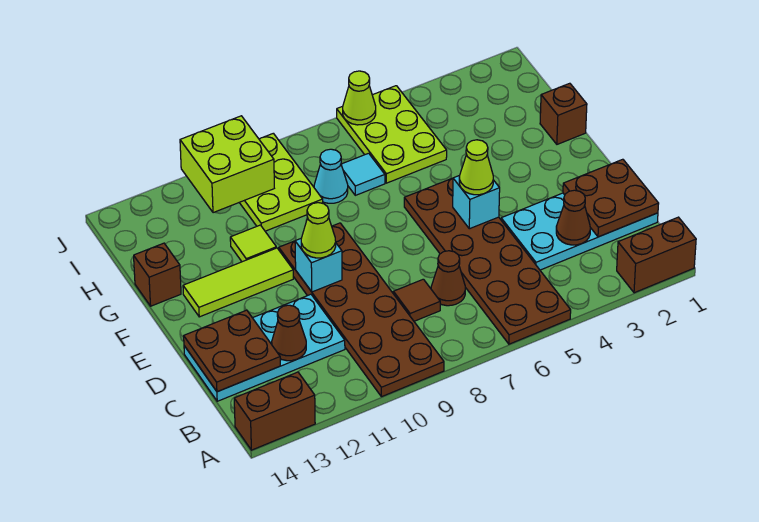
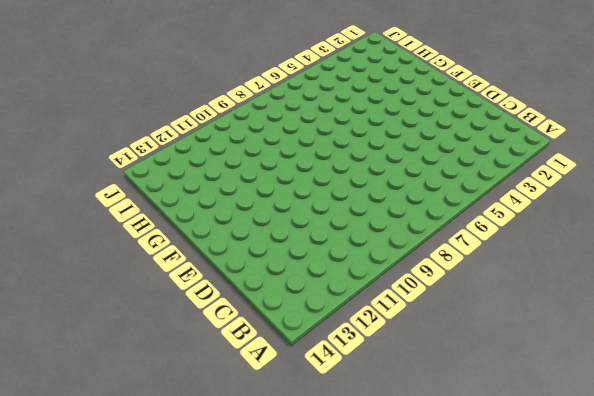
none -> brown brick A1:A2 level 1
none -> brown plate A5:F6 level 1
none -> brown plate A9:F10 level 1

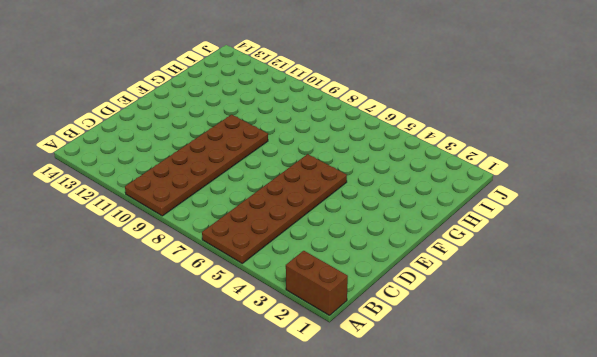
none -> brown brick A13:A14 level 1
none -> cyan plate C1:D4 level 1
none -> brown cone C7 level 1

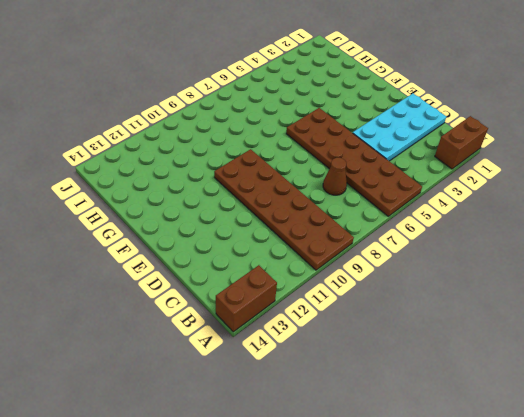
none -> brown tile C8 level 1
none -> cyan plate C11:D14 level 1
none -> lime tile F11:F13 level 1

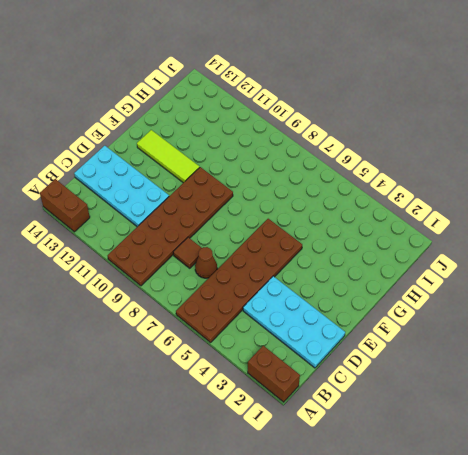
none -> brown brick G1 level 1
none -> lime tile G11 level 1
none -> brown brick G14 level 1

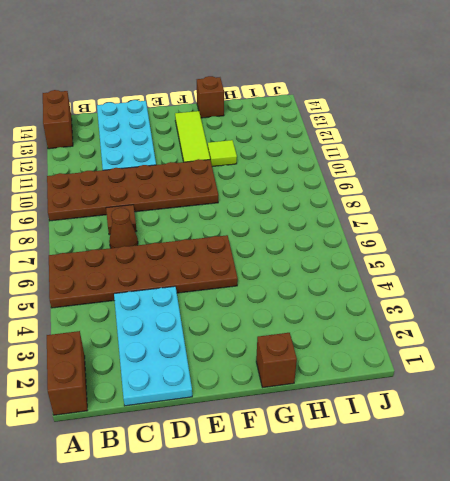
none -> lime plate H5:J6 level 1
none -> cyan tile H7 level 1
none -> cyan cone H8 level 1

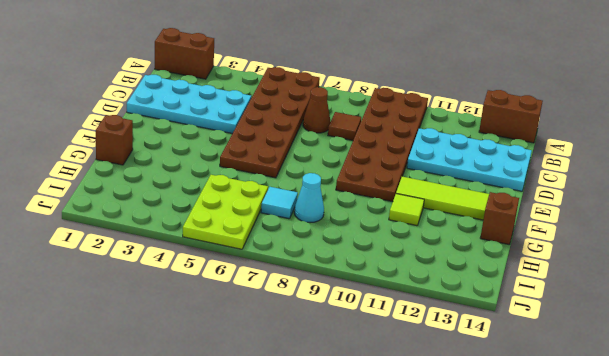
none -> lime plate H9:J10 level 1
none -> brown plate C1:D2 level 2
none -> brown cone C3 level 2

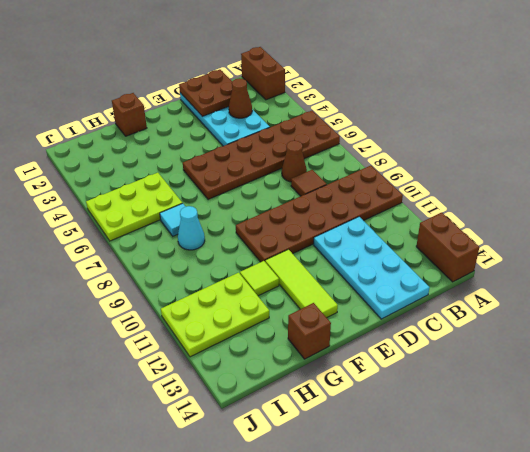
lime plate H11:J12 level 1 -> lime plate H9:J10 level 1
none -> brown cone C12 level 2
none -> brown plate C13:D14 level 2
none -> cyan brick E5 level 2

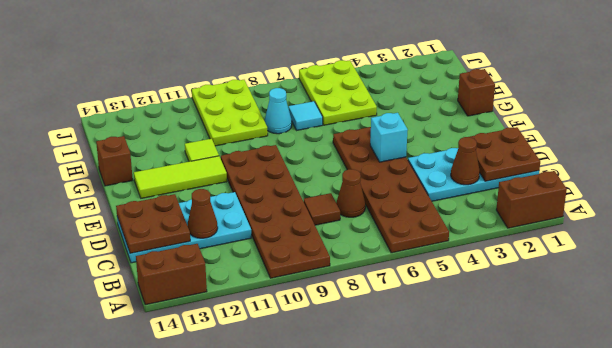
none -> cyan brick E10 level 2
none -> lime brick I10:J11 level 2
none -> lime cone J6 level 2

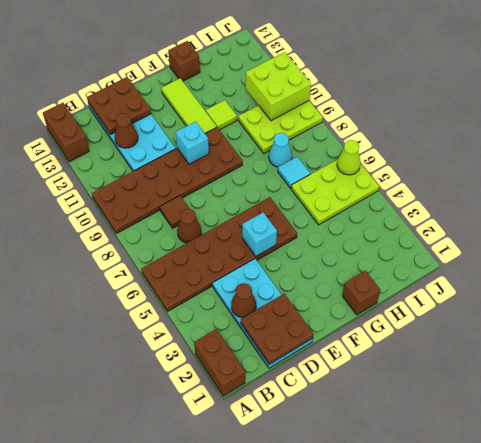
none -> lime cone E5 level 3
none -> lime cone E10 level 3

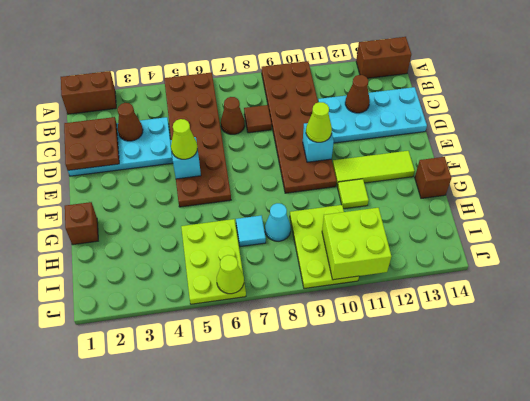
none -> brown plate C13:D14 level 2

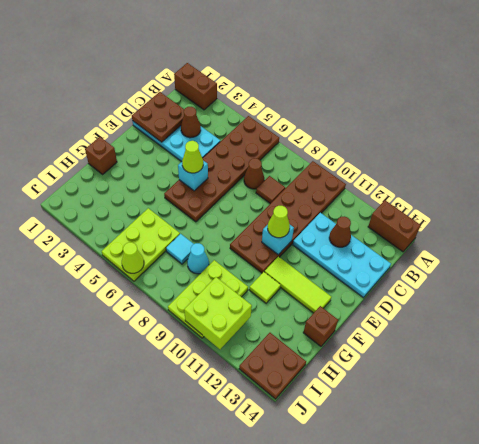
brown plate I13:J14 level 1 -> brown plate C13:D14 level 2

